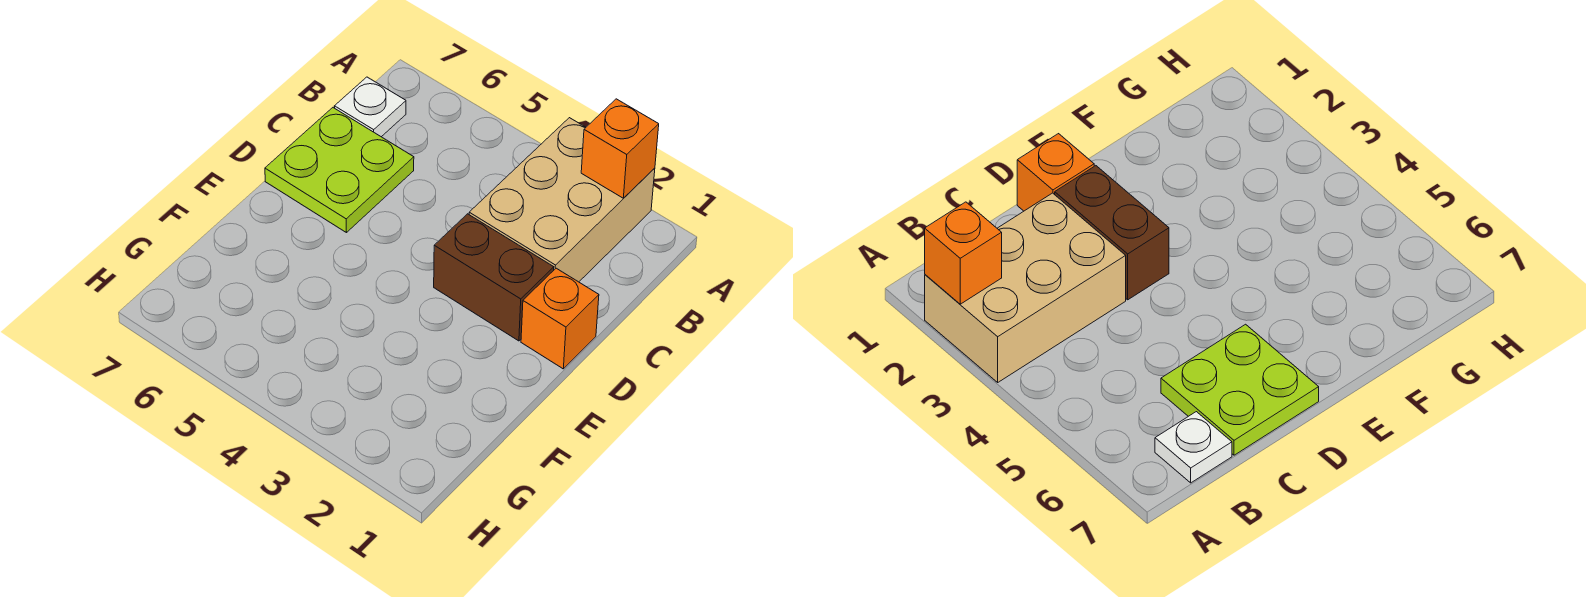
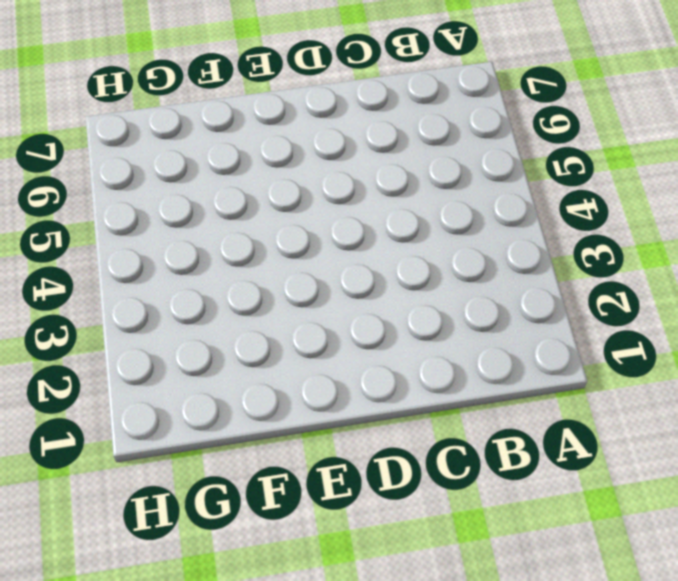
none -> tan brick A2:C3 level 1
none -> white plate B7 level 1

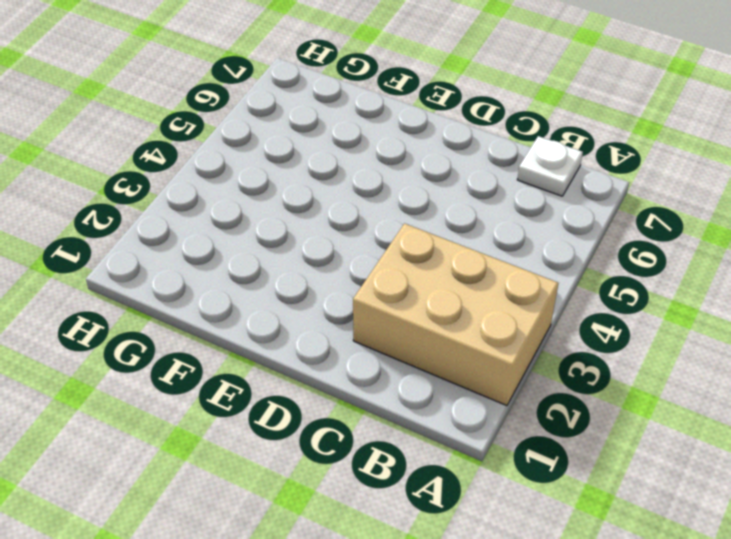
none -> lime plate C6:D7 level 1
none -> orange brick D1 level 1

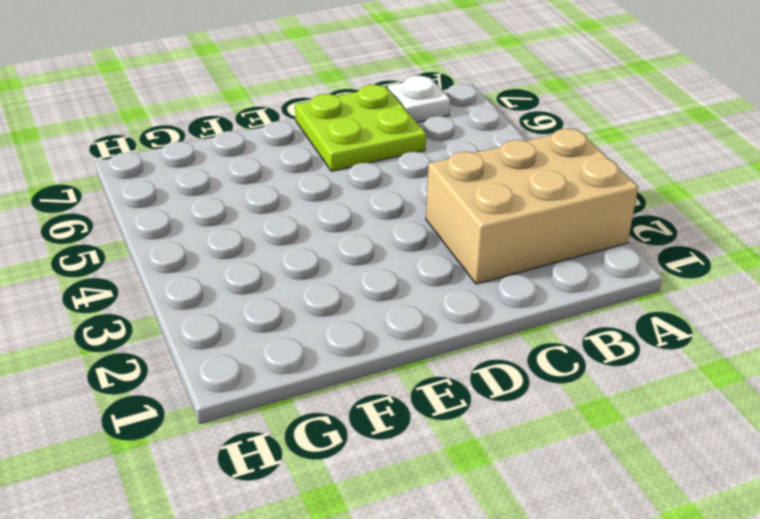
none -> orange brick D1 level 1
none -> brown brick D2:D3 level 1

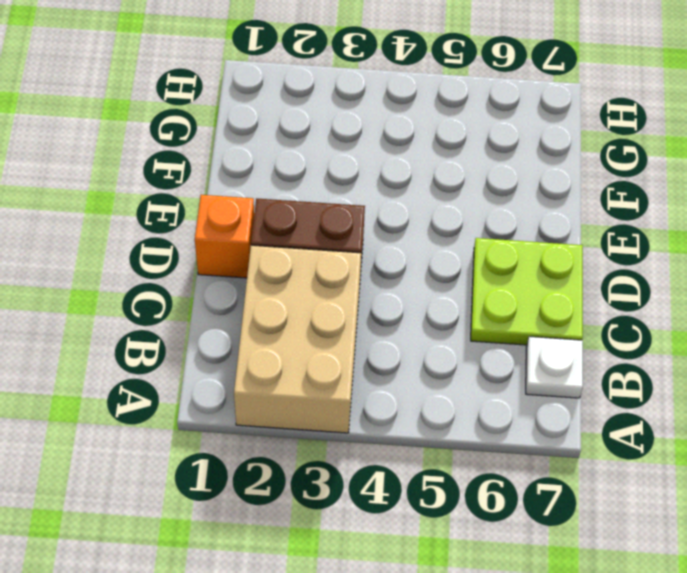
none -> orange brick A2 level 2

